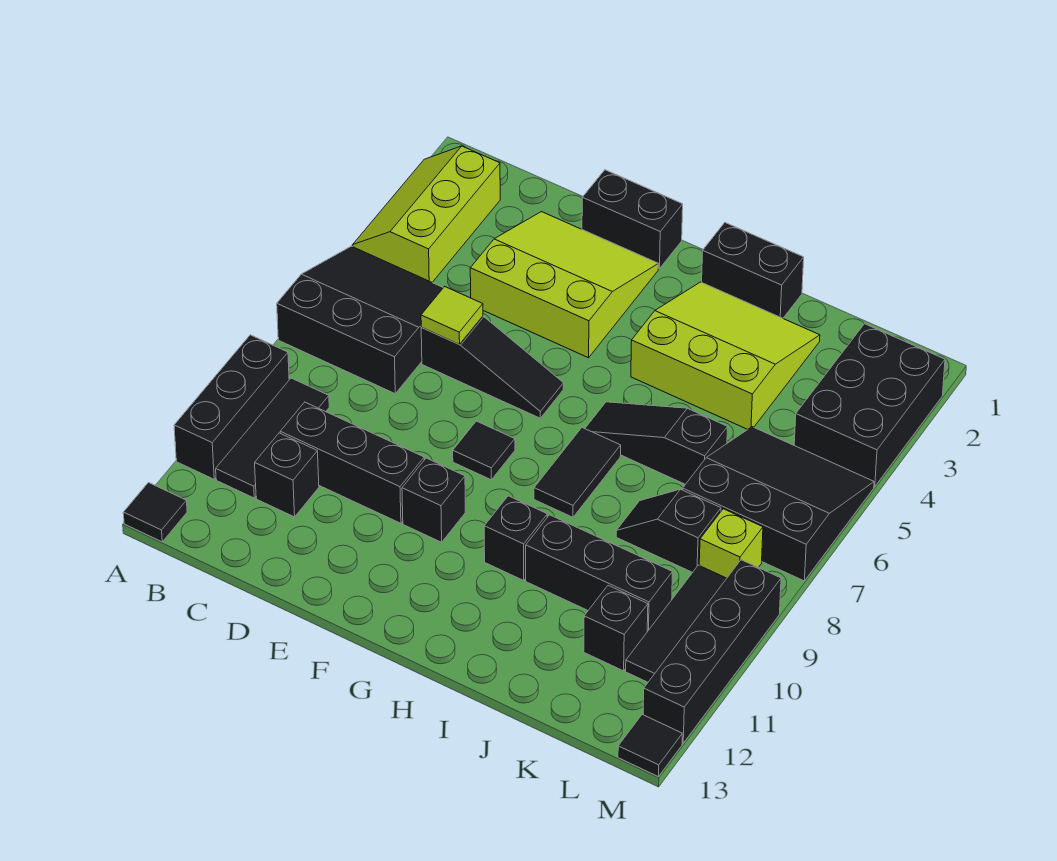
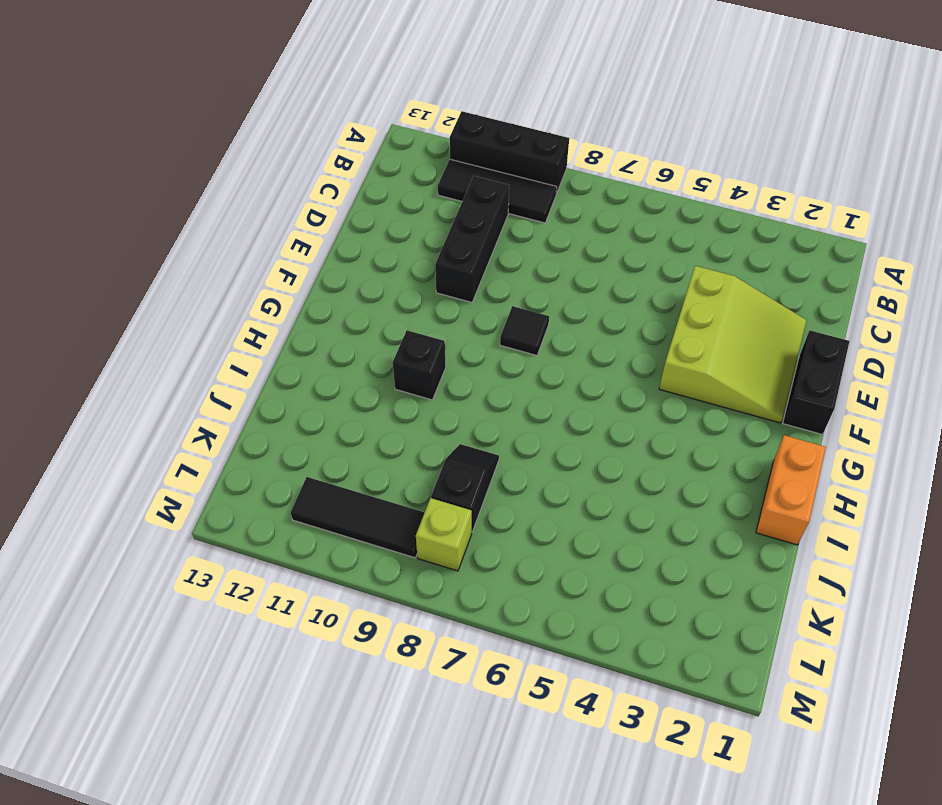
orange brick H1:I1 level 1 -> black brick H1:I1 level 1
none -> lime slope A2:B4 level 1 top B
none -> black slope A5:C7 level 1 top 7
none -> black tile A13 level 1

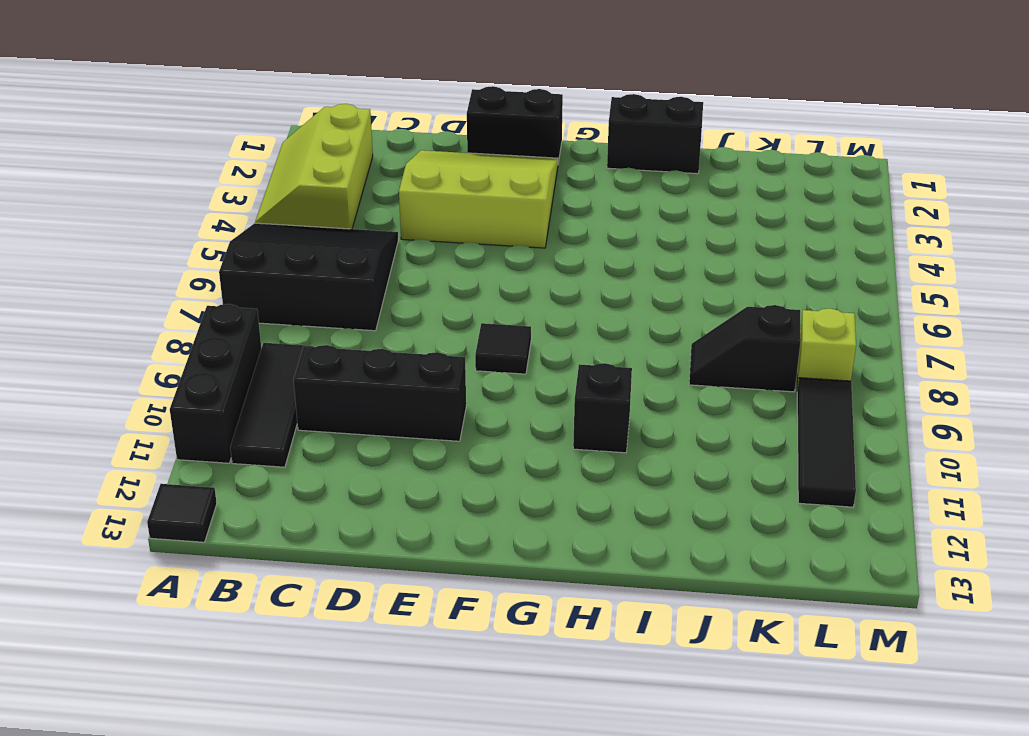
none -> black brick C11 level 1
none -> black slope D6:F6 level 1 top D
none -> black brick F10 level 1

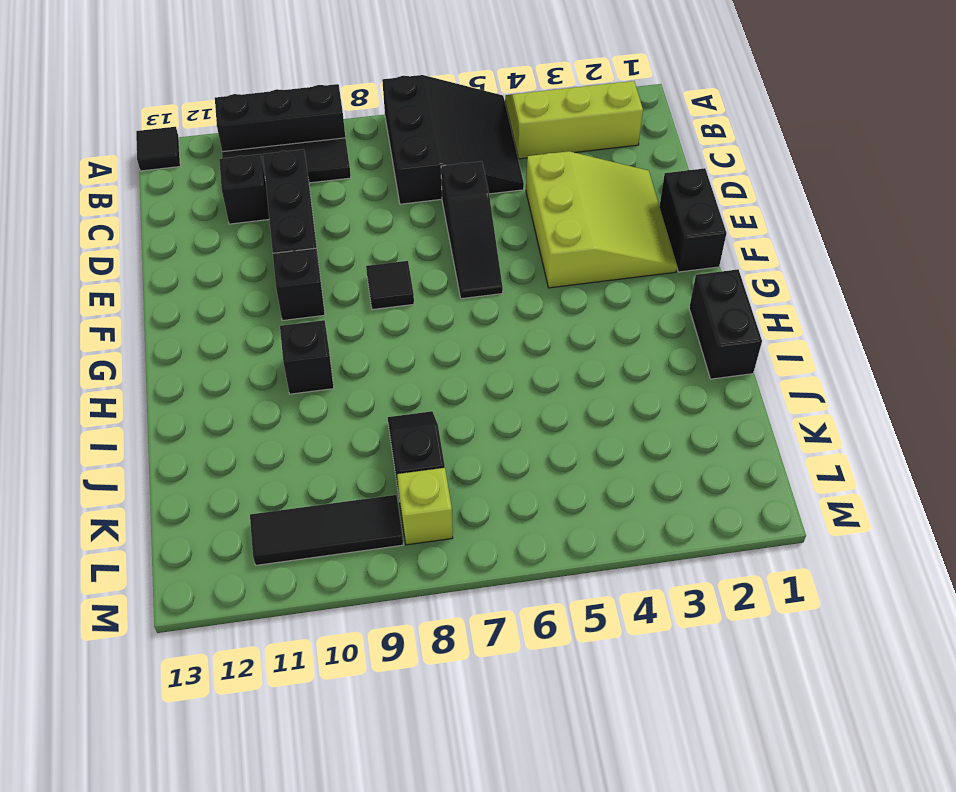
none -> lime slope H2:J4 level 1 top 4
none -> black slope H6:J6 level 1 top J
none -> black tile H7:H8 level 1

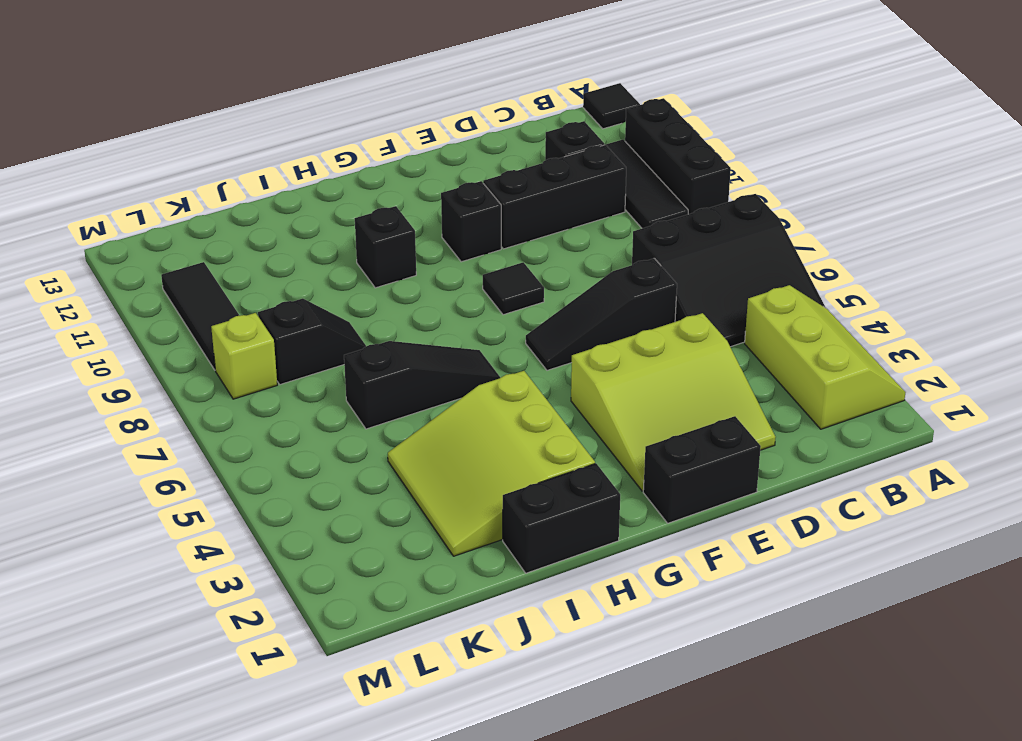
lime slope H2:J4 level 1 top H -> lime slope H2:J4 level 1 top 4
none -> black tile H7:H8 level 1
none -> black brick I10:K10 level 1
none -> black slope K5:M7 level 1 top 7

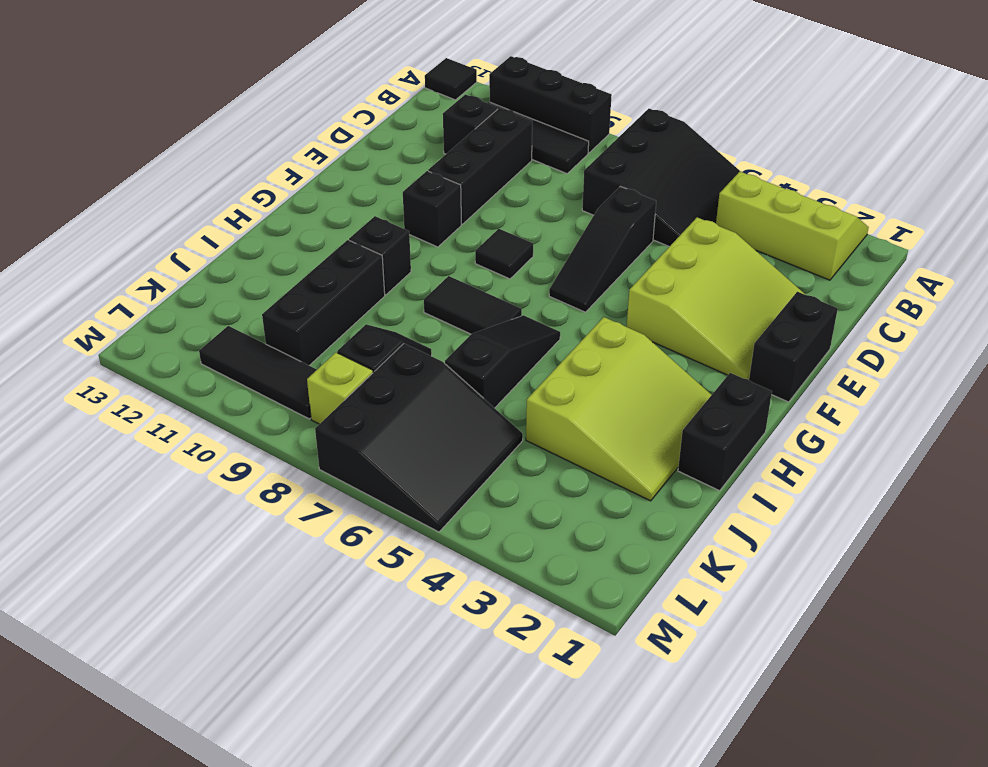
none -> black brick K11 level 1
none -> black brick L2:M4 level 1
none -> black brick M9:M12 level 1

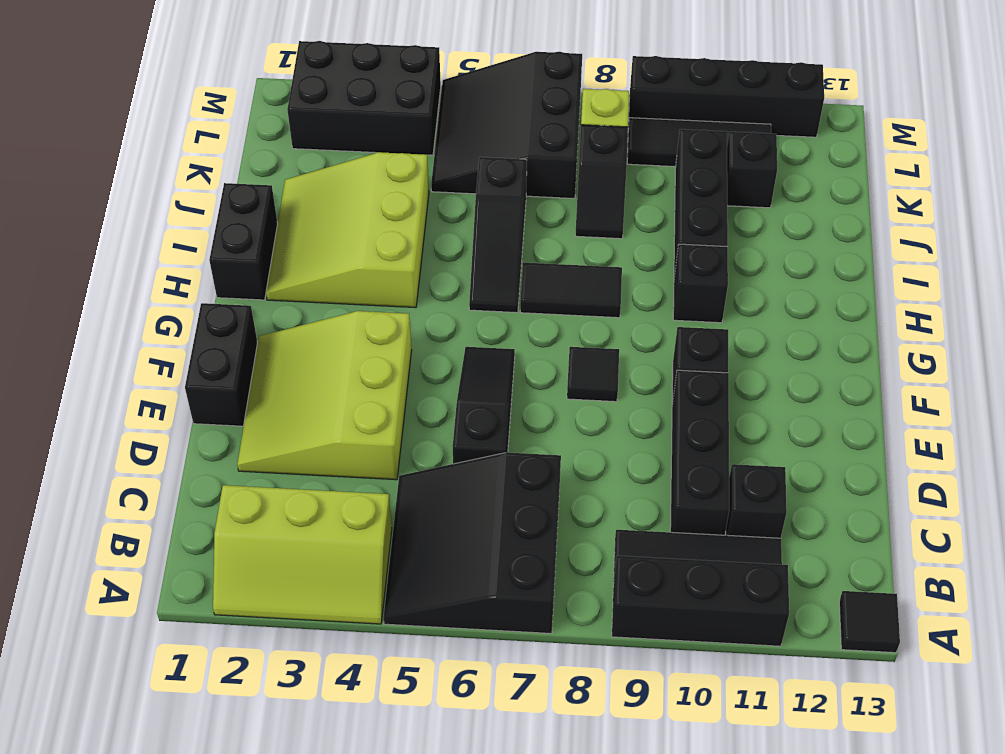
none -> black tile M13 level 1
none -> lime tile D6 level 2

